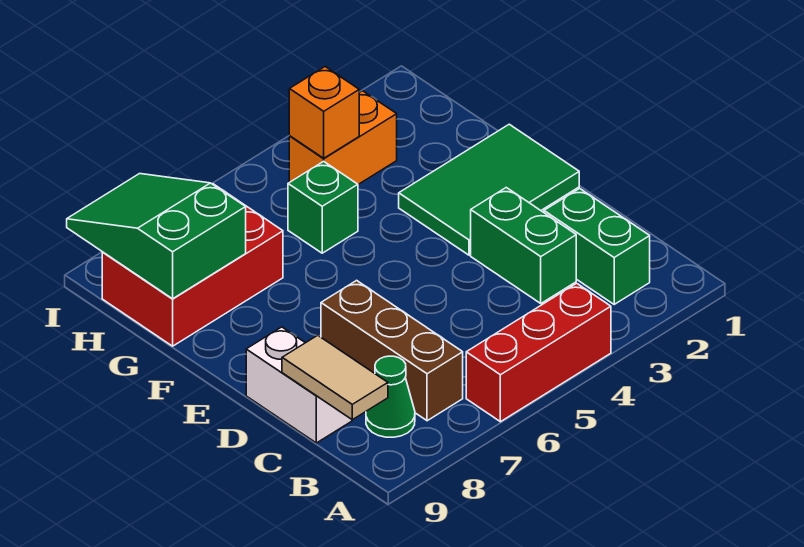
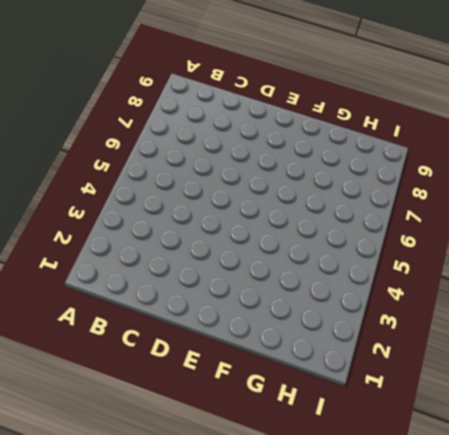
none -> red brick A4:A6 level 1
none -> green brick B2:C2 level 1
none -> brown brick B7:D7 level 1

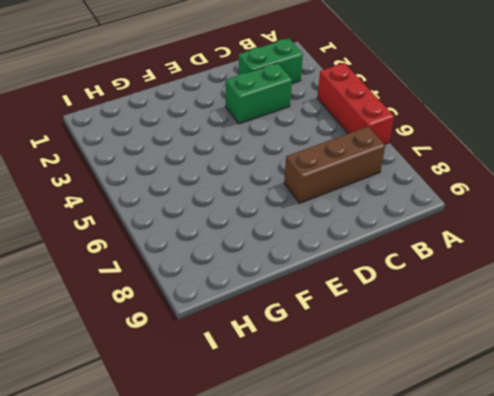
none -> green cone B8 level 1
none -> white brick C9:D9 level 1
none -> green tile E1:F3 level 1

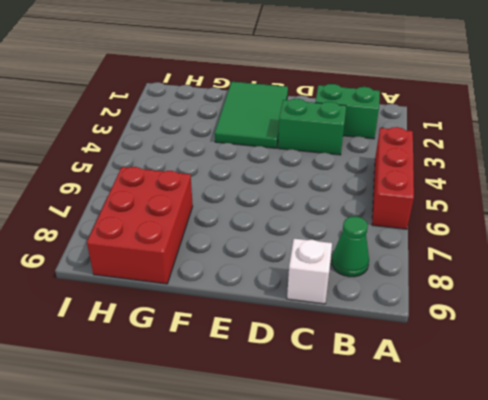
white brick C9 level 1 -> white brick C9:D9 level 1
none -> brown brick B7:D7 level 1
none -> green brick G5 level 1
none -> orange brick H3:H4 level 1

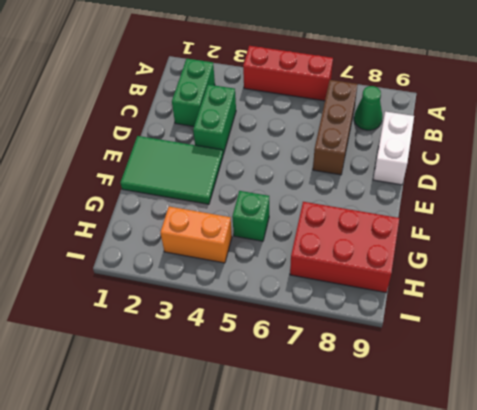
none -> tan tile B9:C9 level 2
none -> green slope G8:I9 level 2 top G
none -> orange brick H4 level 2

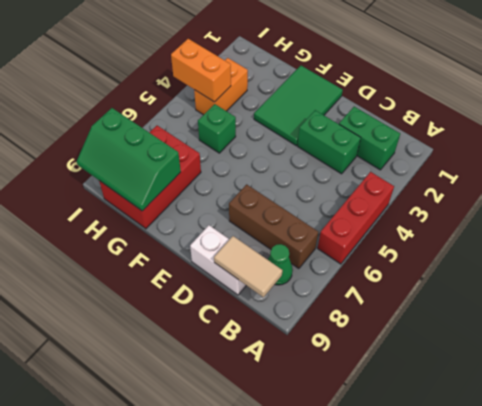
green slope G8:I9 level 2 top 8 -> green slope G8:I9 level 2 top G
orange brick H4:I4 level 2 -> orange brick H4 level 2

